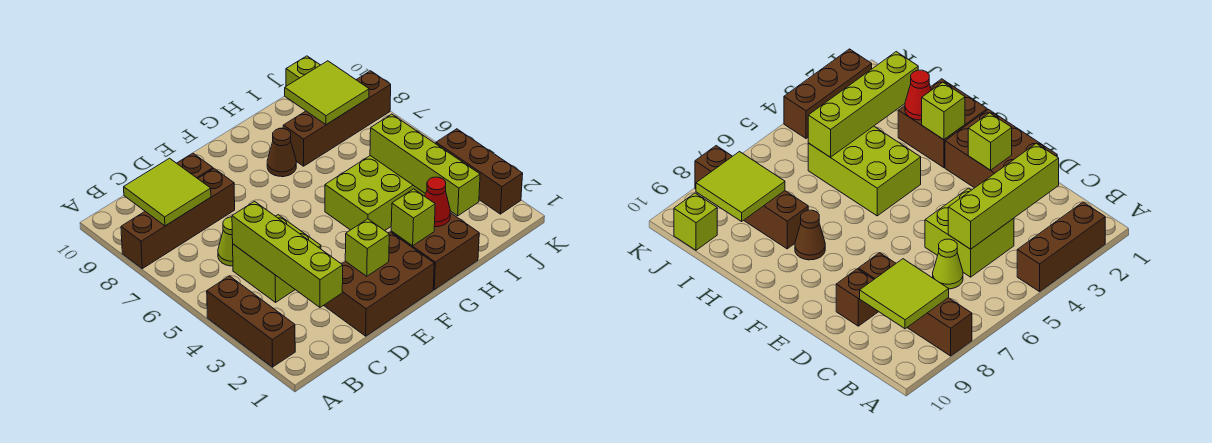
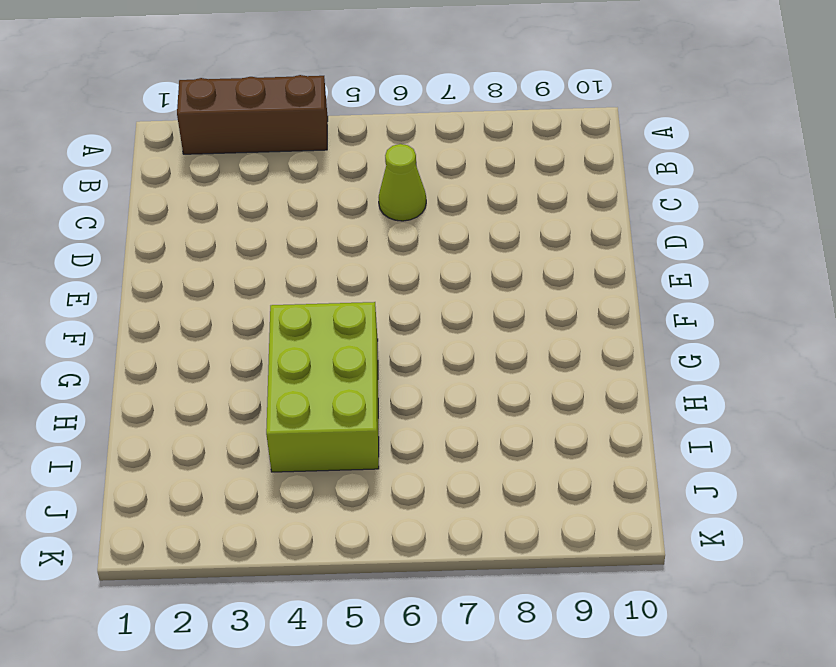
none -> brown brick A8:D8 level 1
none -> lime brick C4:D5 level 1
none -> brown brick D1:F2 level 1

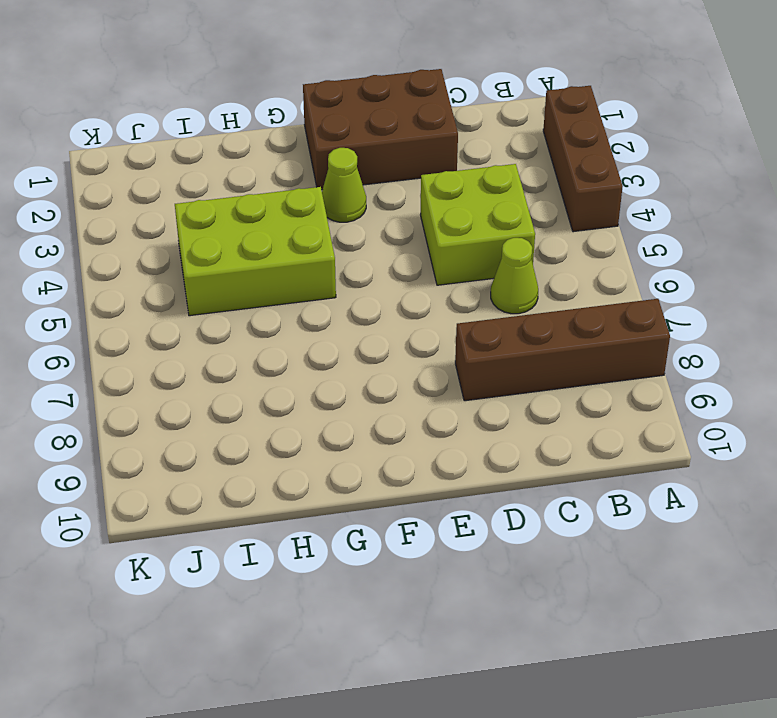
lime cone F3 level 1 -> none
none -> brown brick D9 level 1
none -> brown brick G1:H2 level 1
none -> brown cone G8 level 1

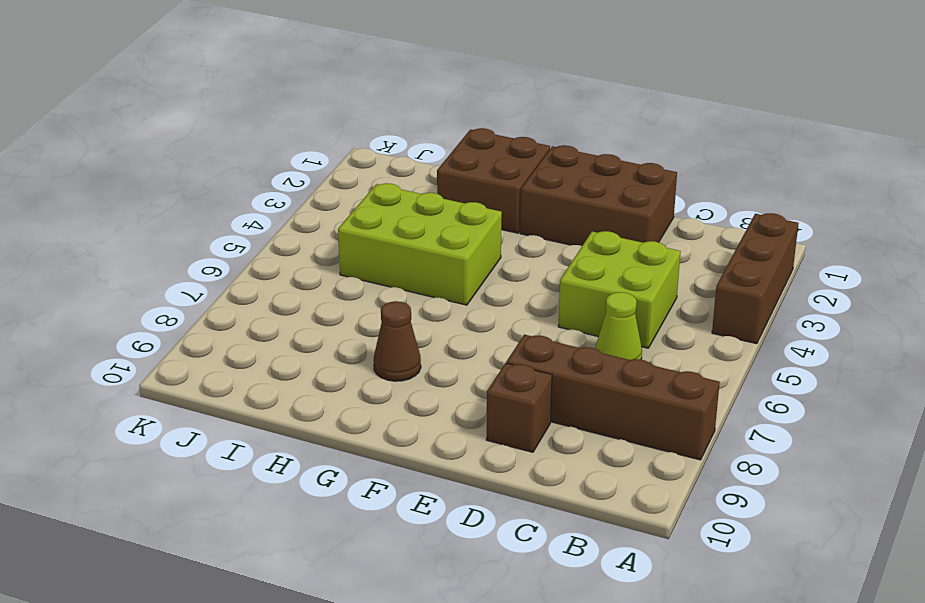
none -> brown brick H8:K8 level 1
none -> lime brick J10 level 1
none -> brown brick K2:K4 level 1

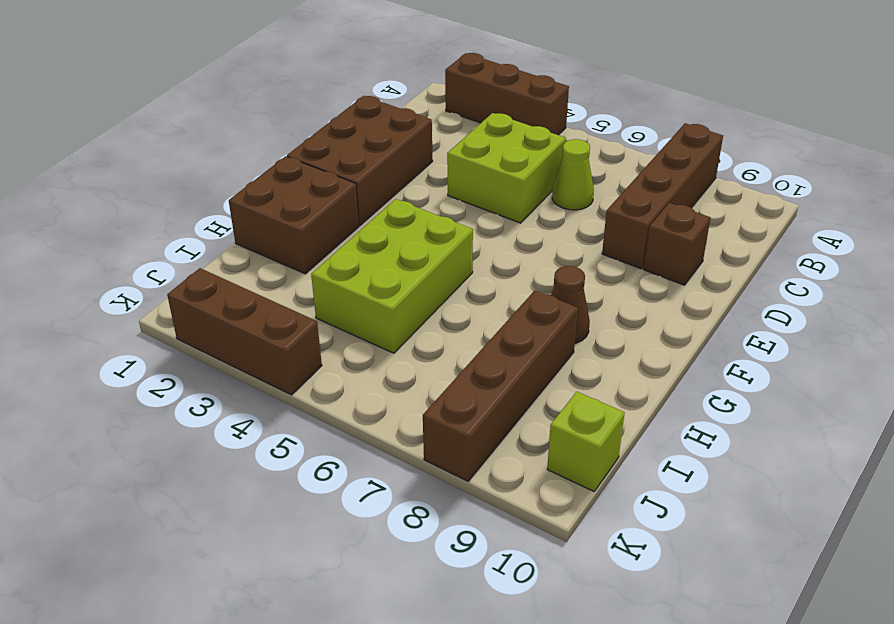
none -> lime tile B8:C9 level 2
none -> lime brick C2:C5 level 2
none -> lime brick E2 level 2

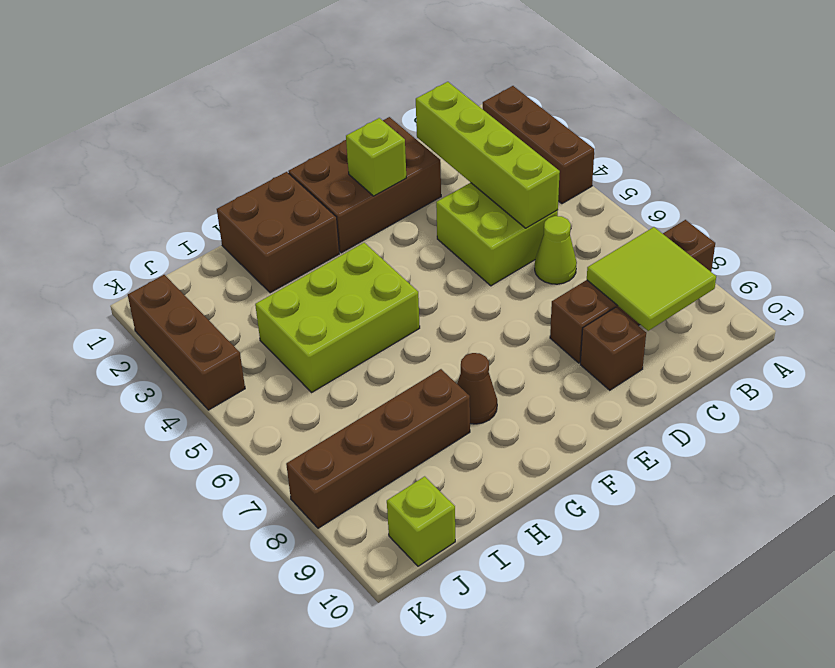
none -> lime brick G2 level 2
none -> red cone H2 level 2
none -> lime brick I2:I5 level 2

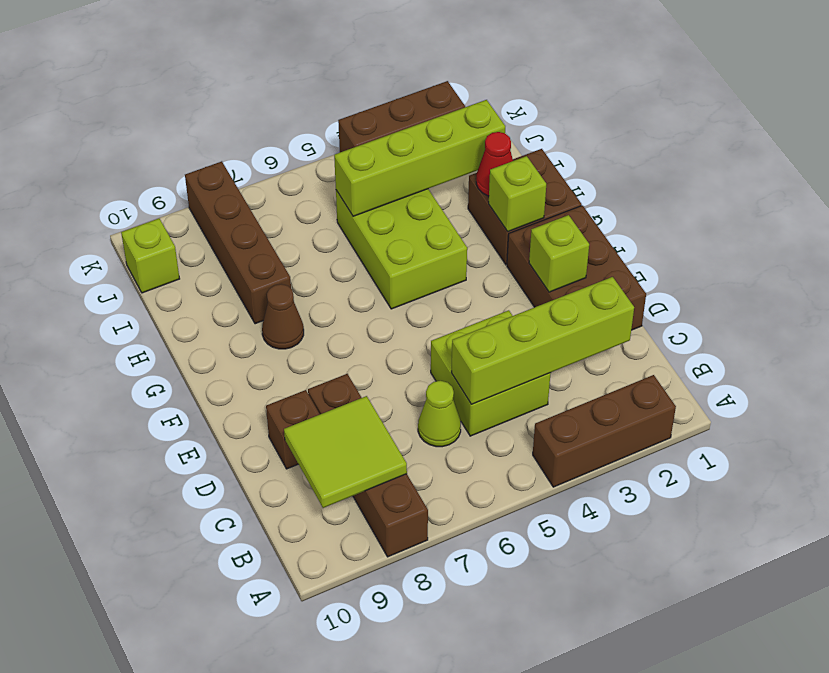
none -> lime tile I8:J9 level 2

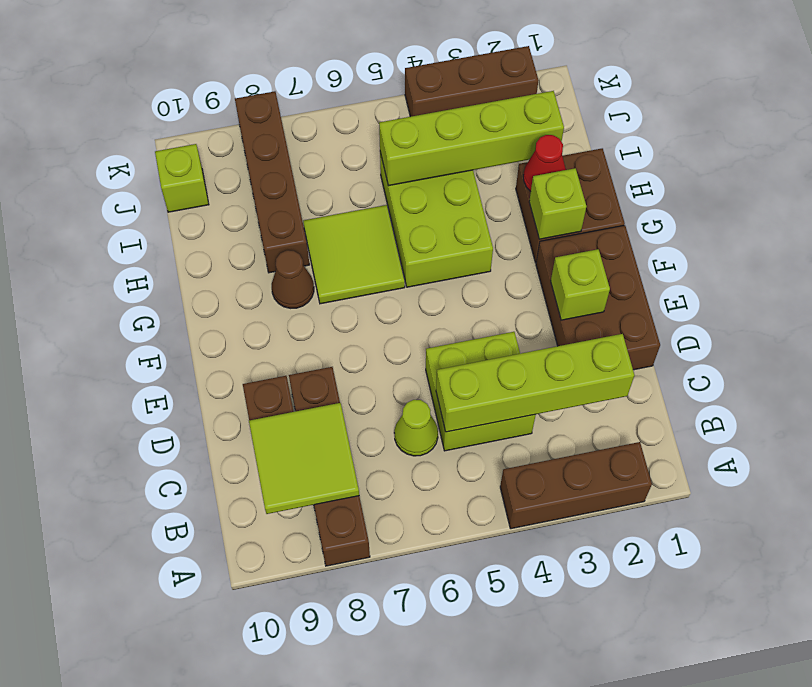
lime tile G6:H7 level 1 -> lime tile I8:J9 level 2

